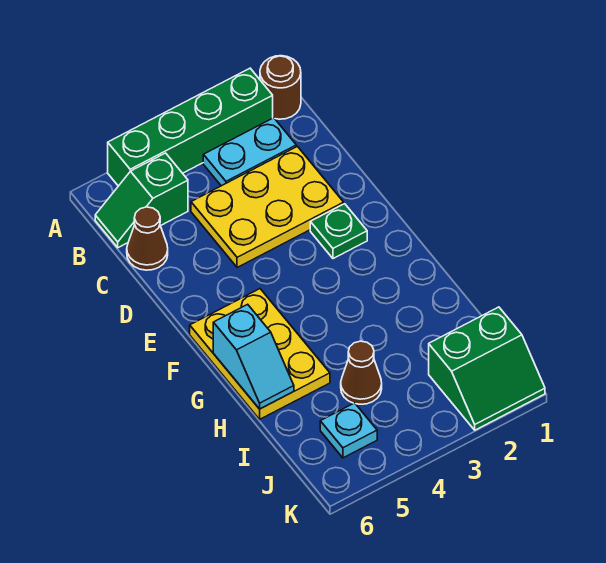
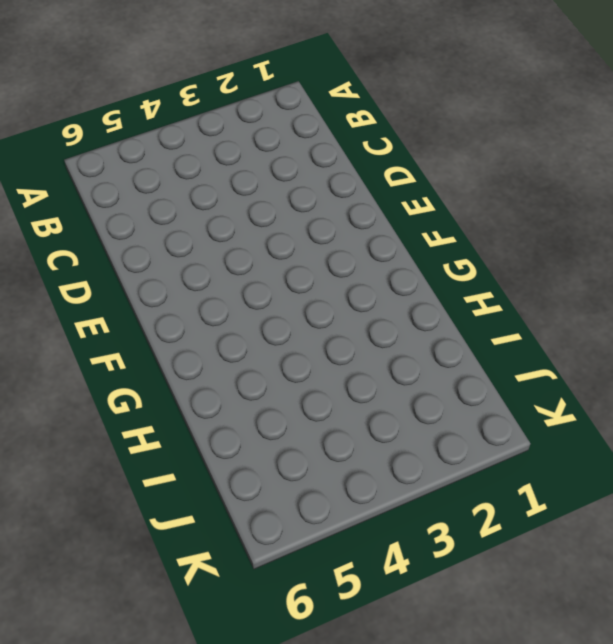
none -> brown round brick A1 level 1
none -> green brick A2:A5 level 1
none -> cyan plate B2:B3 level 1

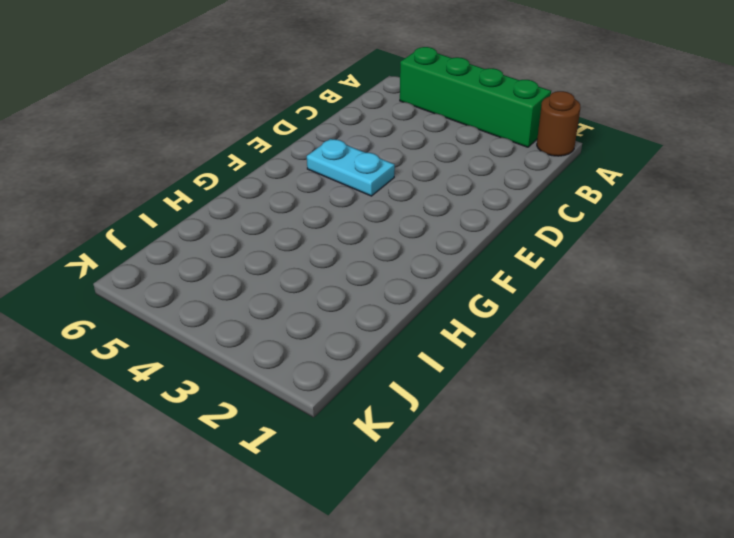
cyan plate E4:E5 level 1 -> cyan plate B2:B3 level 1
none -> green slope B5:B6 level 1 top 5
none -> yellow plate C2:D4 level 1
none -> brown cone C6 level 1

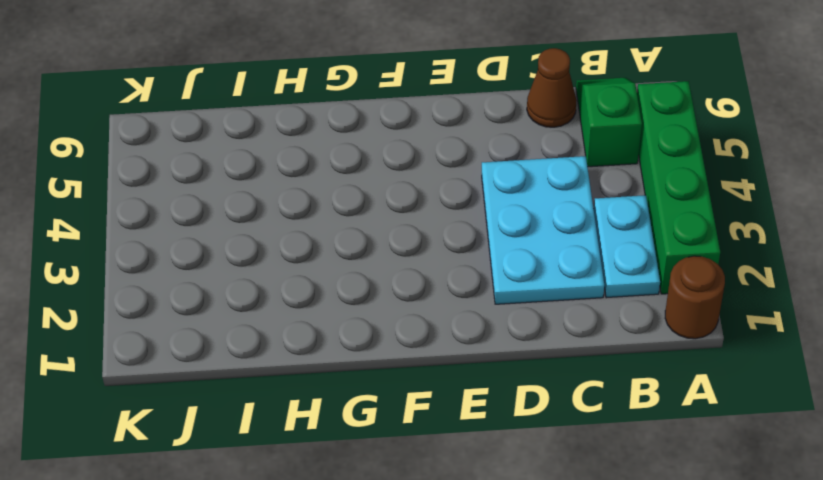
cyan plate C2:D4 level 1 -> yellow plate C2:D4 level 1
none -> green plate E2 level 1
none -> yellow plate F5:H6 level 1
none -> brown cone I4 level 1

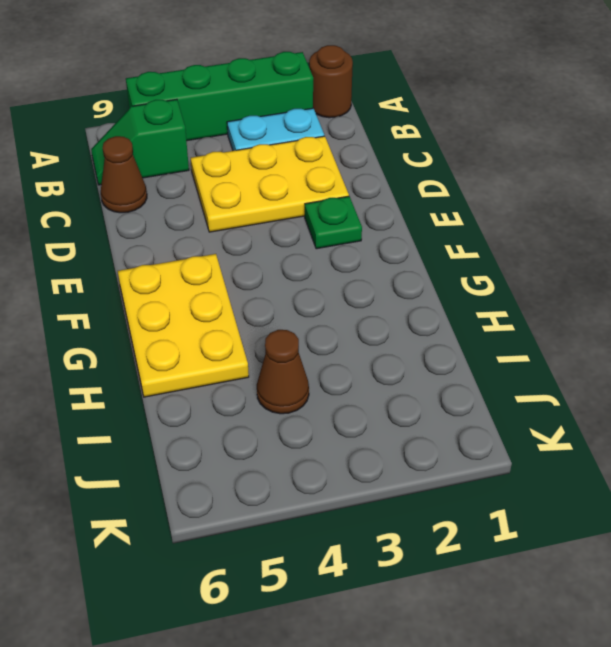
none -> green slope J1:K2 level 1 top J
none -> cyan plate J5 level 1
none -> cyan slope G6:H6 level 2 top G

